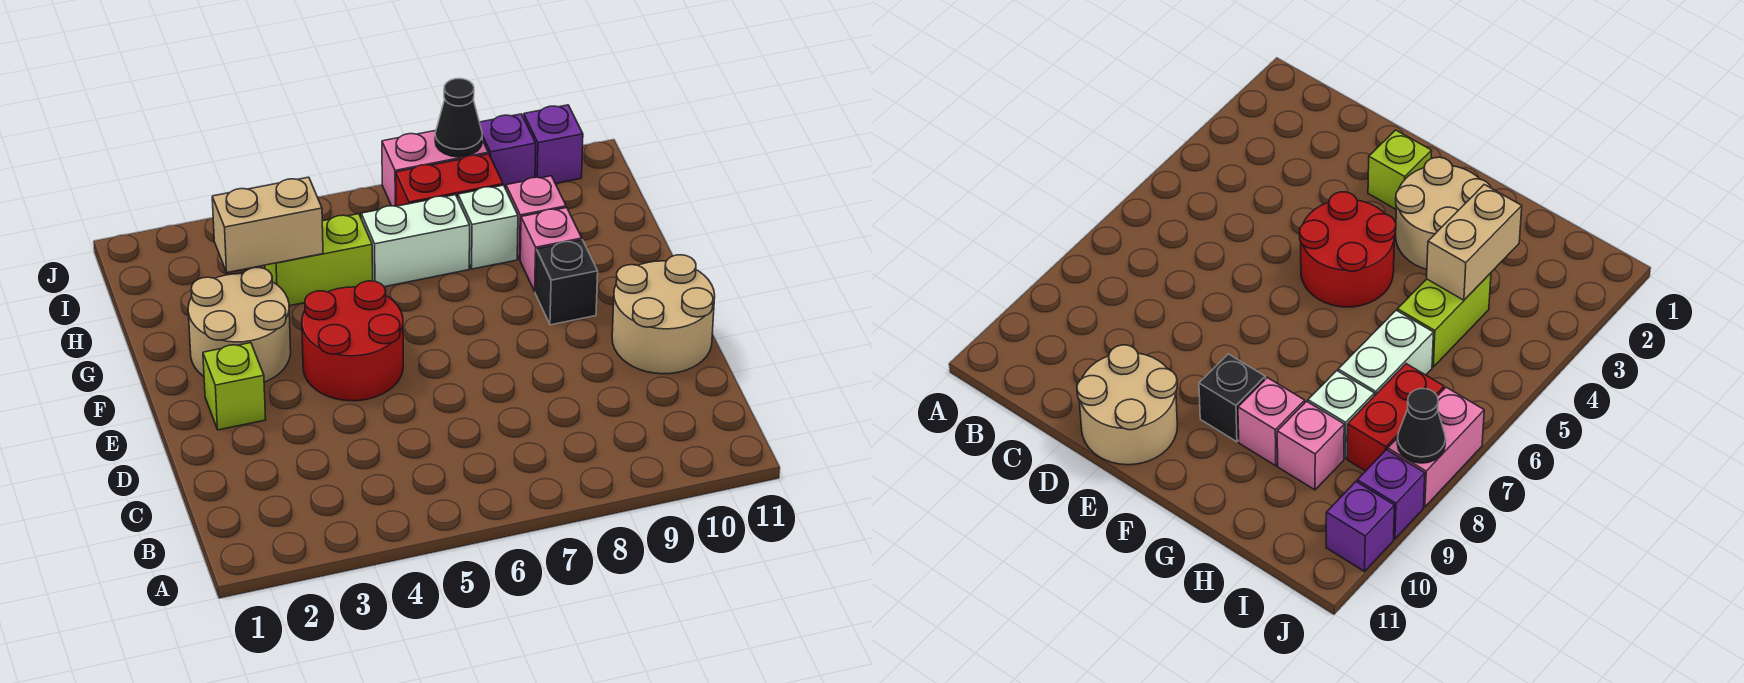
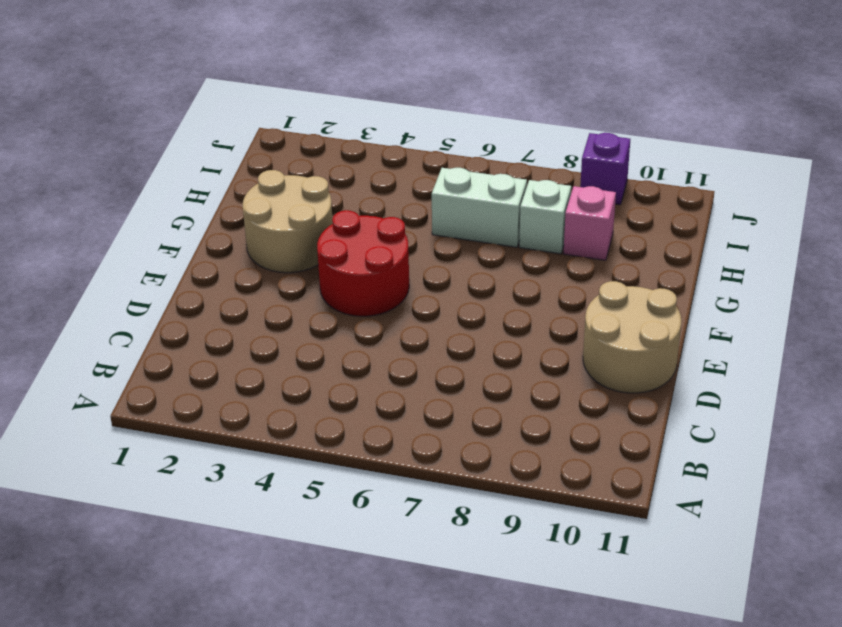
none -> lime brick E2 level 1
none -> black brick F9 level 1
none -> pink brick G9 level 1

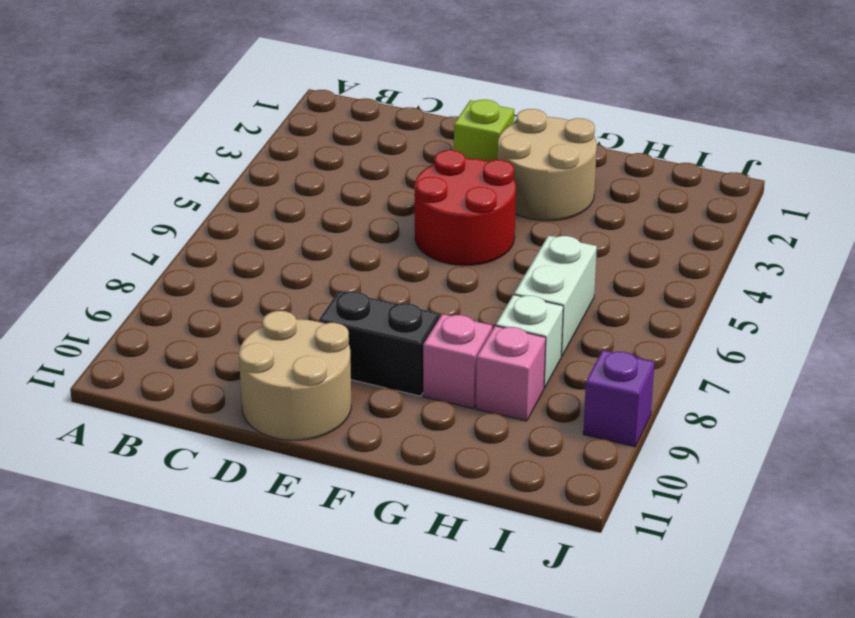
black brick E9:F9 level 1 -> black brick F9 level 1
none -> lime brick H4:H5 level 1
none -> red brick I7:I8 level 1
none -> pink brick J7:J8 level 1

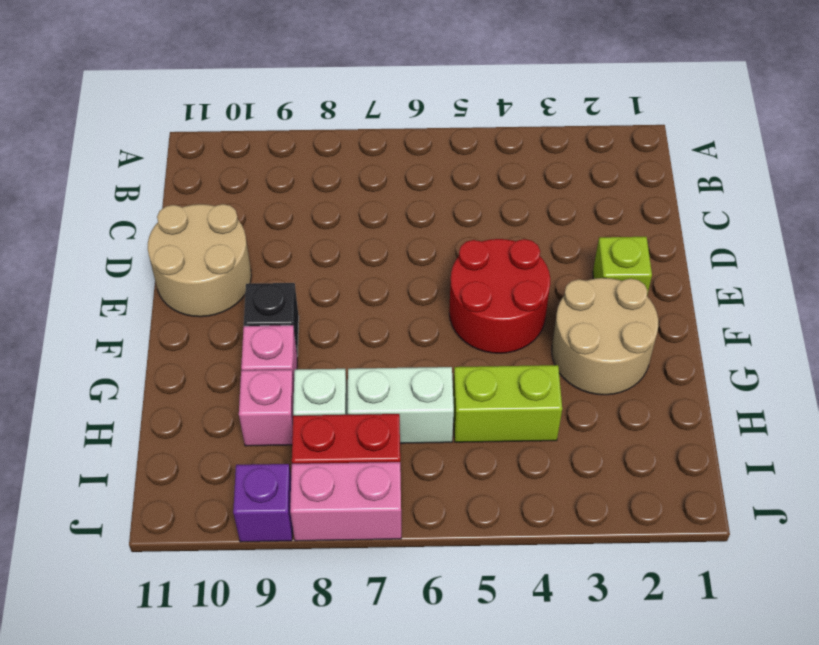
none -> purple brick J10 level 1
none -> tan brick H3:H4 level 2
none -> black cone J8 level 2

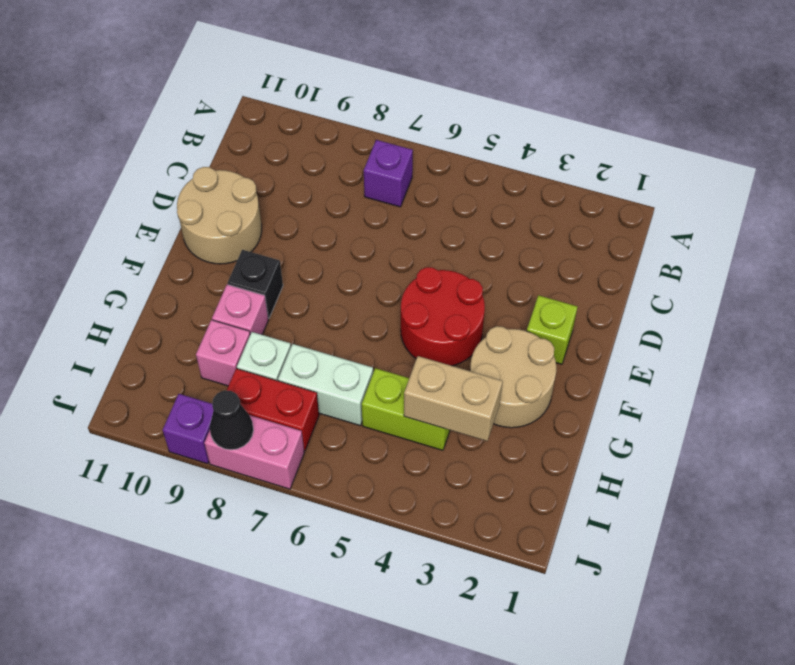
purple brick B7 level 1 -> purple brick J10 level 1

